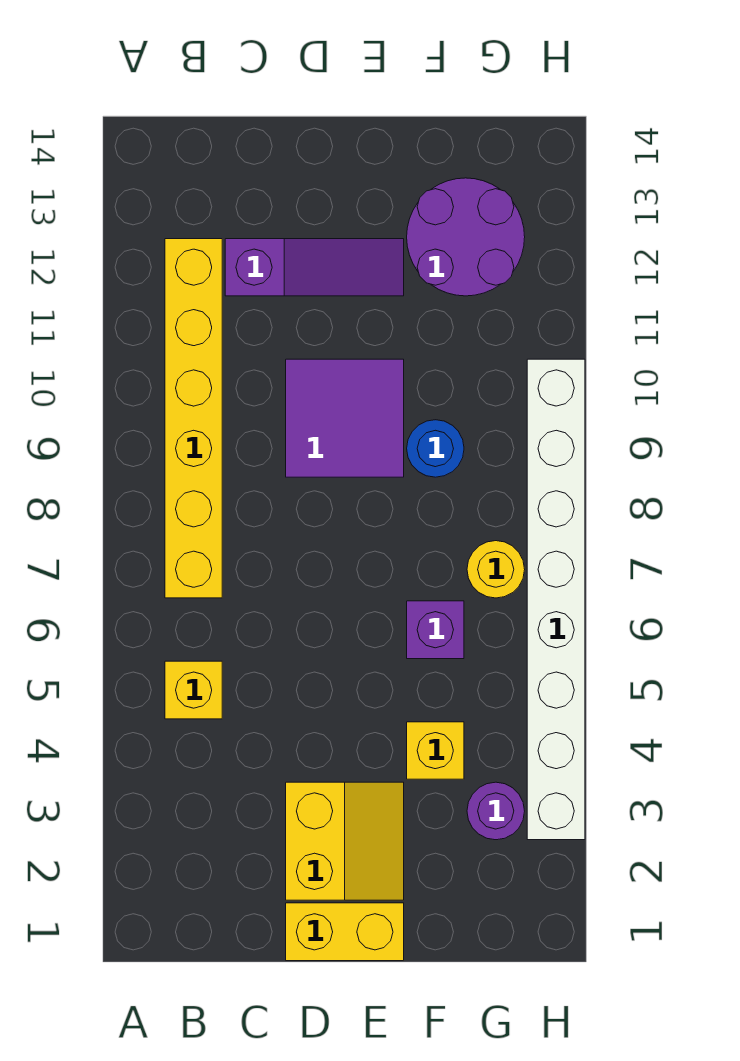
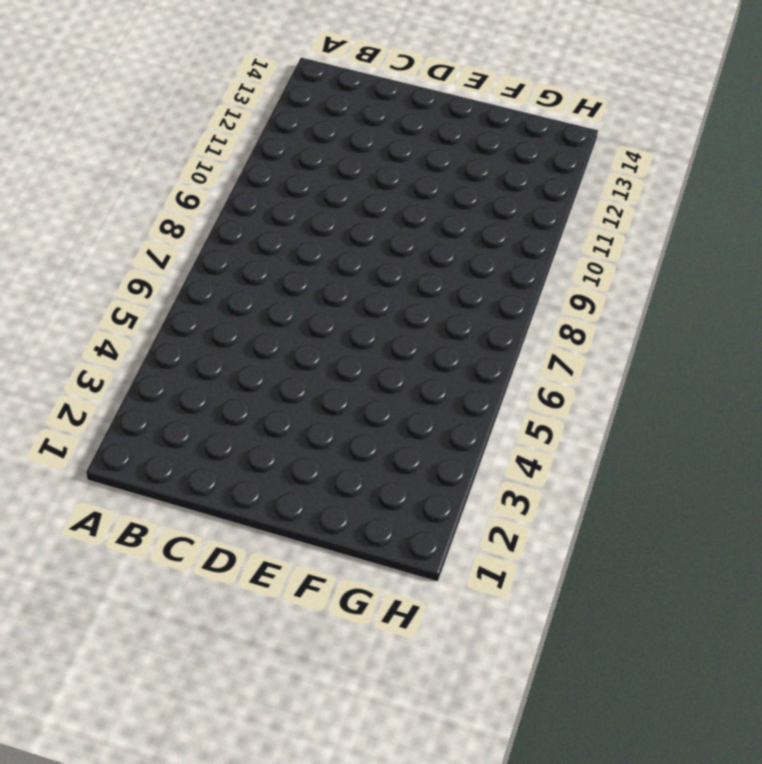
none -> yellow brick B5 level 1
none -> yellow brick B7:B12 level 1
none -> purple slope C12:E12 level 1 top C

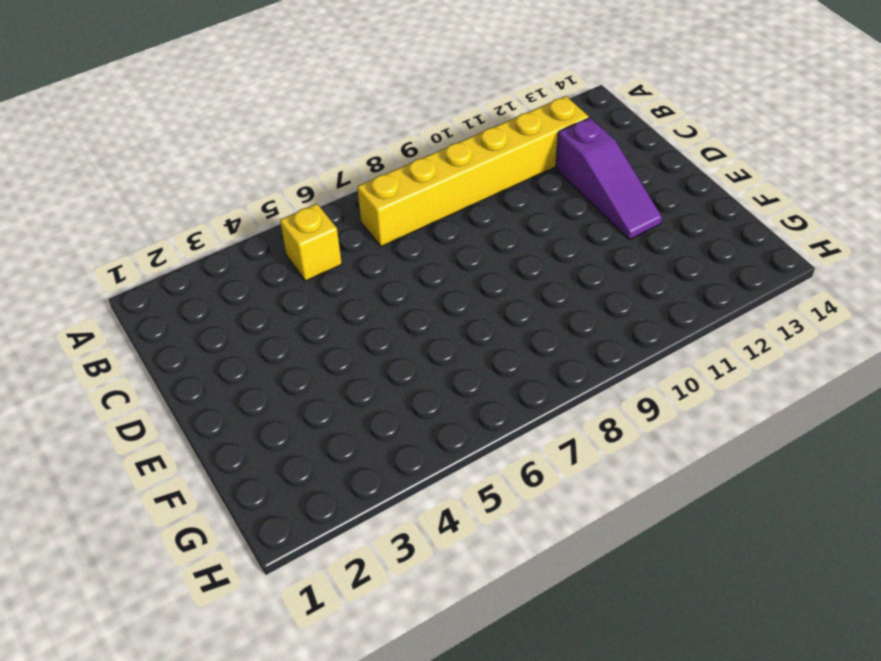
none -> yellow brick D1:E1 level 1
none -> yellow slope D2:E3 level 1 top D
none -> purple tile D9:E10 level 1

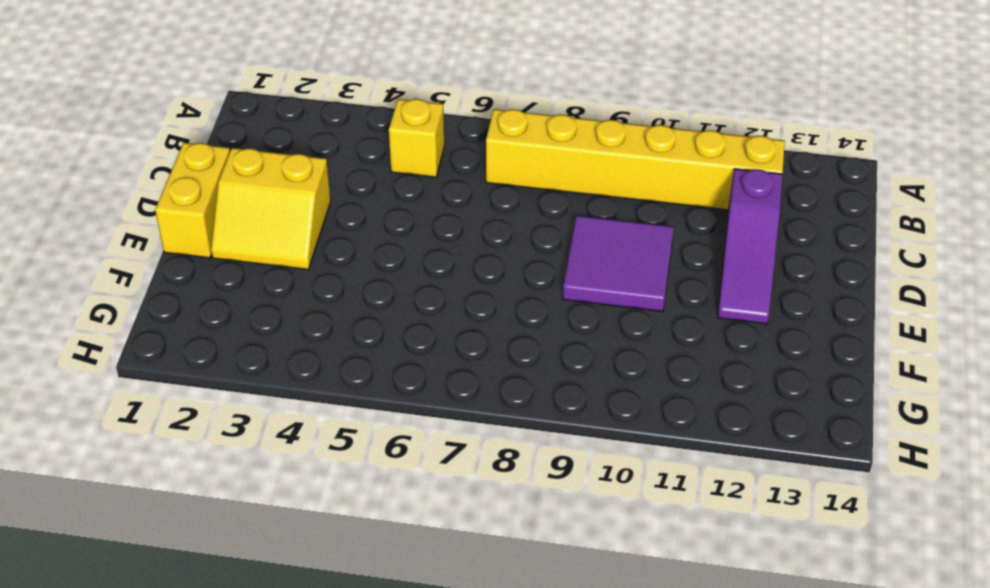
none -> yellow brick F4 level 1
none -> purple brick F6 level 1
none -> blue round brick F9 level 1

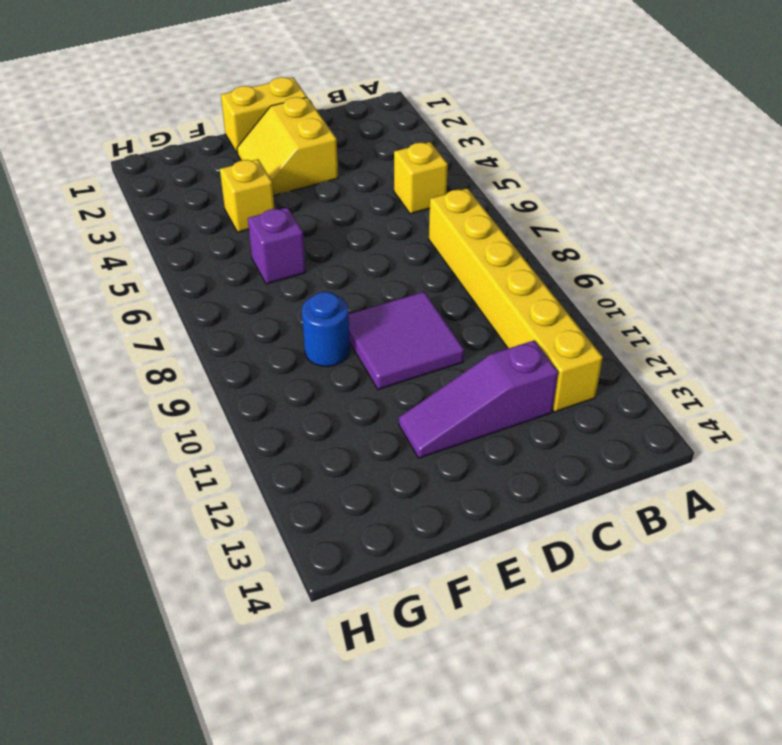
none -> purple round brick F12:G13 level 1
none -> purple round brick G3 level 1
none -> yellow round brick G7 level 1

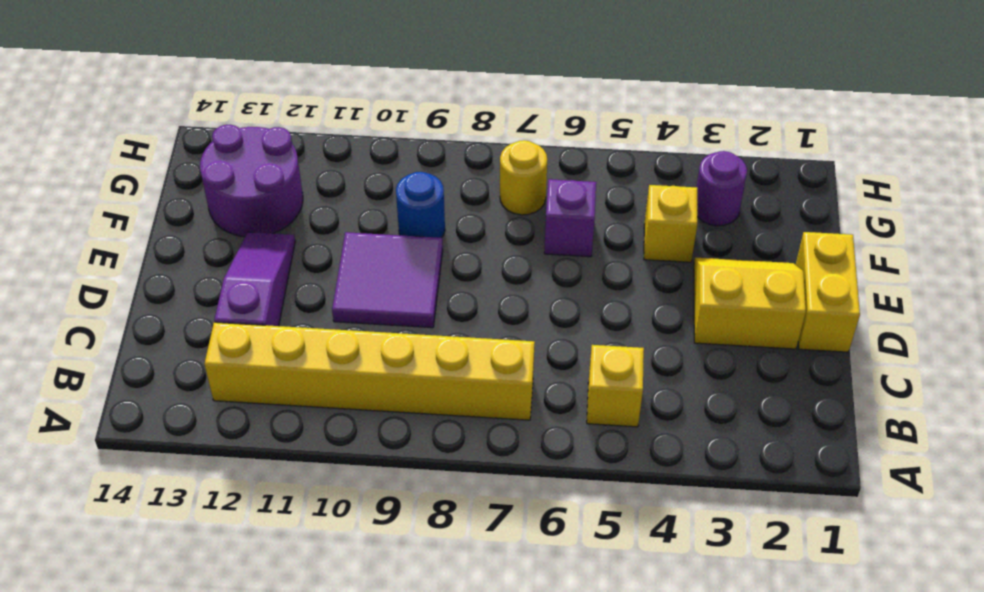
none -> white brick H3:H10 level 1

